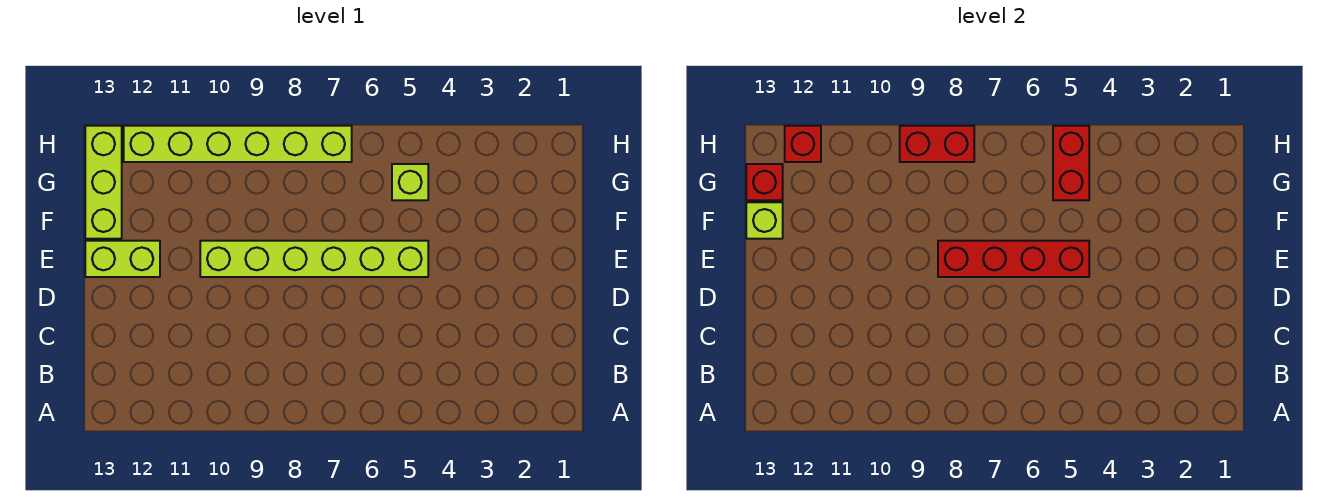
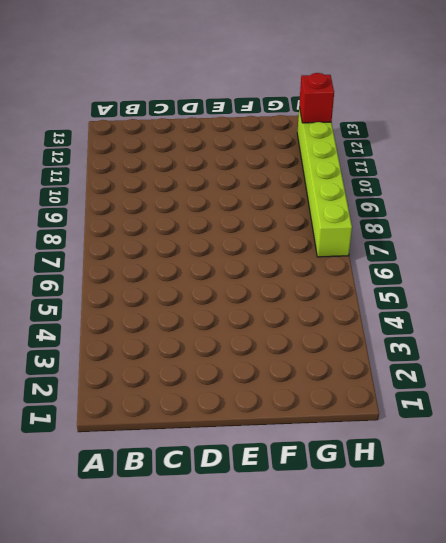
none -> lime brick E5:E10 level 1
none -> lime brick E12:E13 level 1

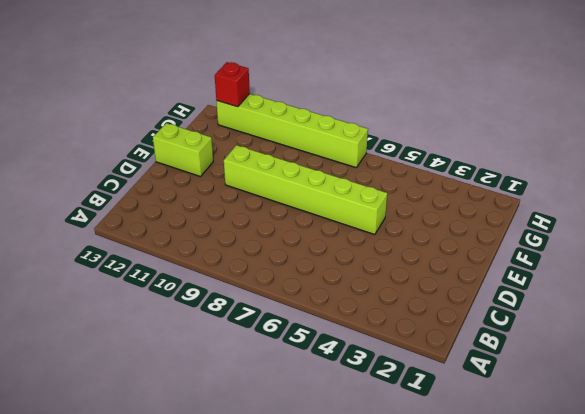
none -> lime brick F13:H13 level 1
none -> lime brick G5 level 1

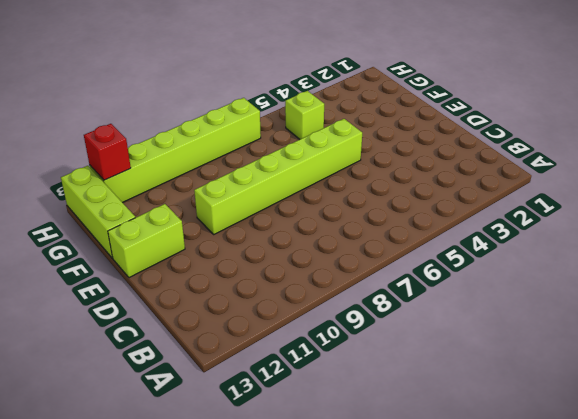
none -> red brick E5:E8 level 2
none -> lime brick F13 level 2

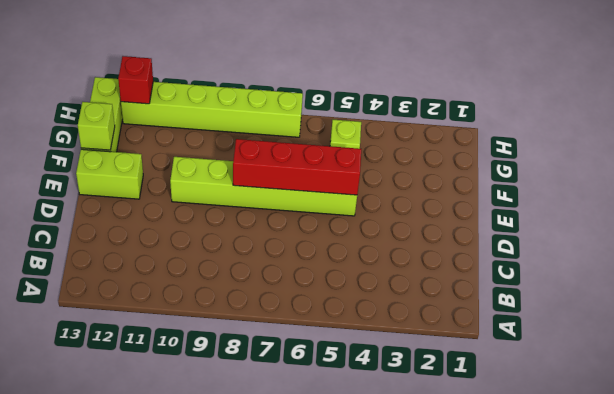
none -> red brick G5:H5 level 2
none -> red brick G13 level 2

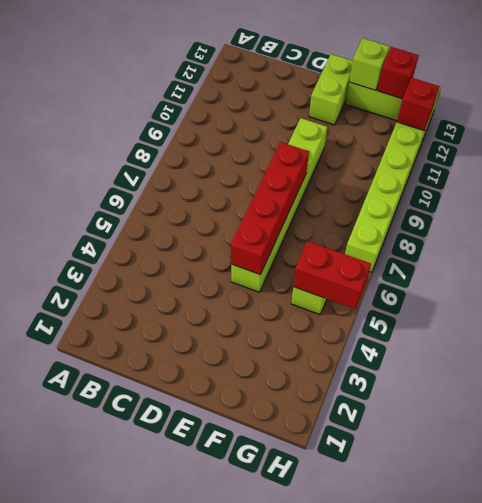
none -> red brick H8:H9 level 2

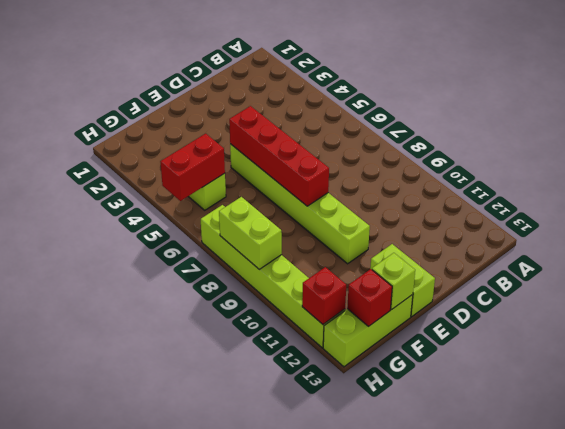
lime brick H8:H9 level 2 -> red brick H8:H9 level 2

